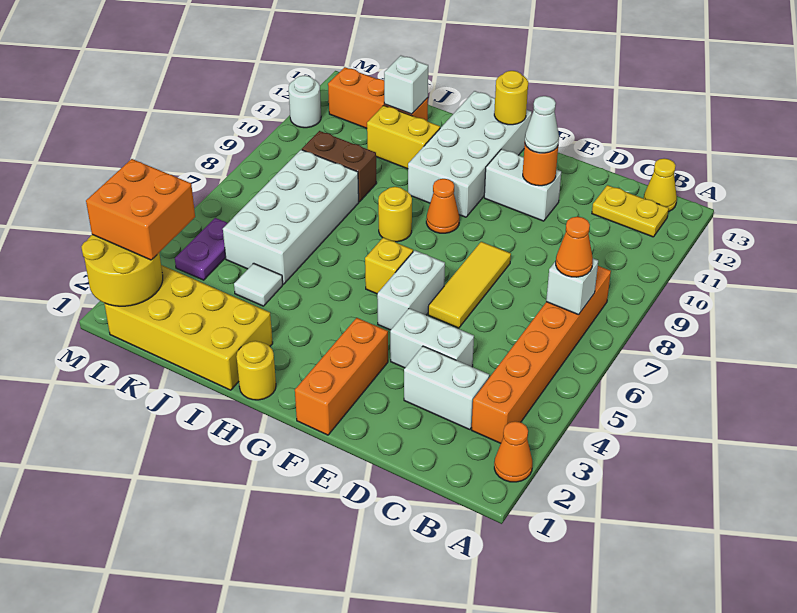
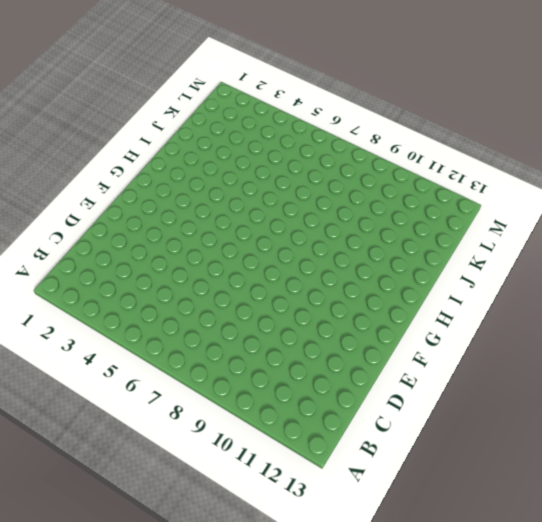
none -> orange cone A2 level 1
none -> orange brick B3:B8 level 1
none -> yellow plate B12:C12 level 1
none -> yellow cone B13 level 1

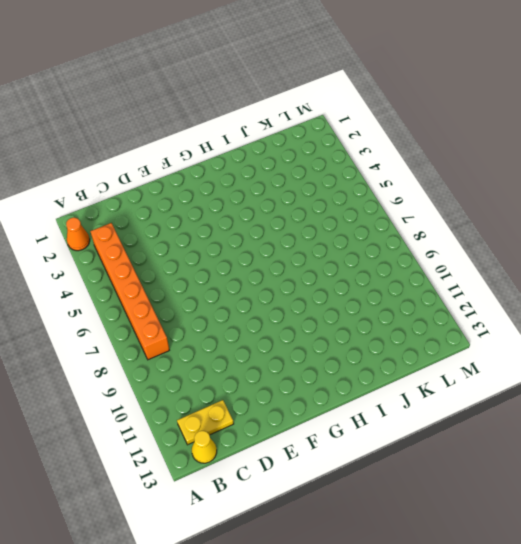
none -> white brick C3:D3 level 1
none -> white brick D4:E4 level 1
none -> yellow tile E6:E8 level 1
none -> white brick E11:F11 level 1

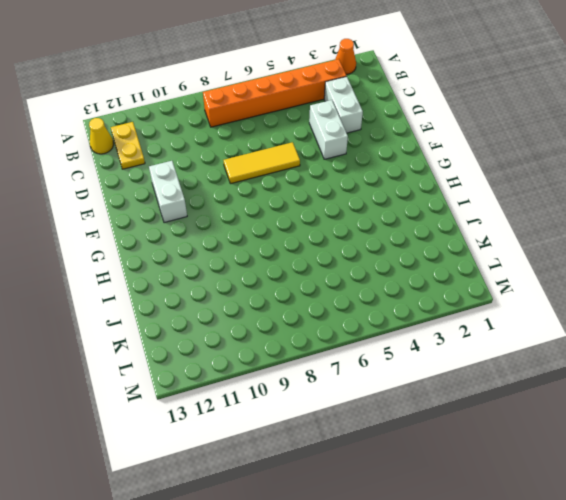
none -> orange brick F1:F3 level 1
none -> white brick F5:F6 level 1
none -> yellow brick G6 level 1
none -> orange cone G9 level 1

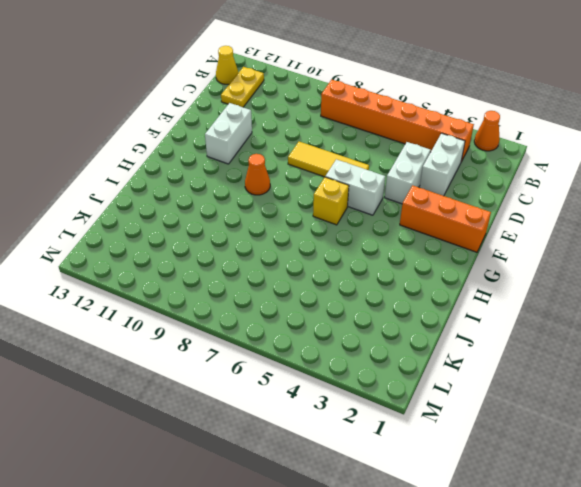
none -> white brick G10:H13 level 1
none -> yellow round brick H1 level 1
none -> yellow round brick H8 level 1
none -> yellow brick I1:L2 level 1

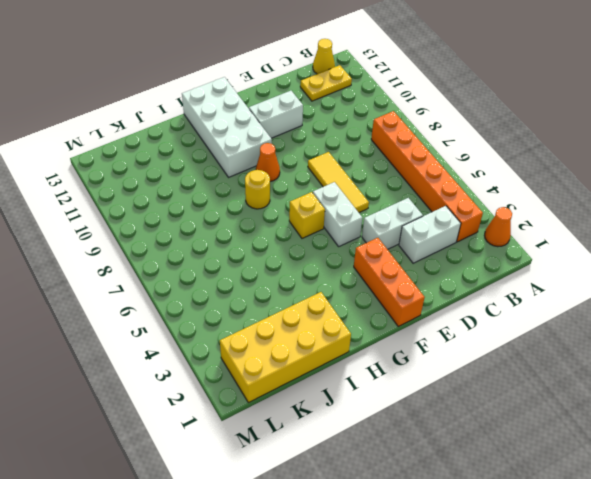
none -> yellow round brick H1 level 1
none -> yellow brick I11:J11 level 1
none -> white tile J4 level 1
none -> white brick J5:K8 level 1

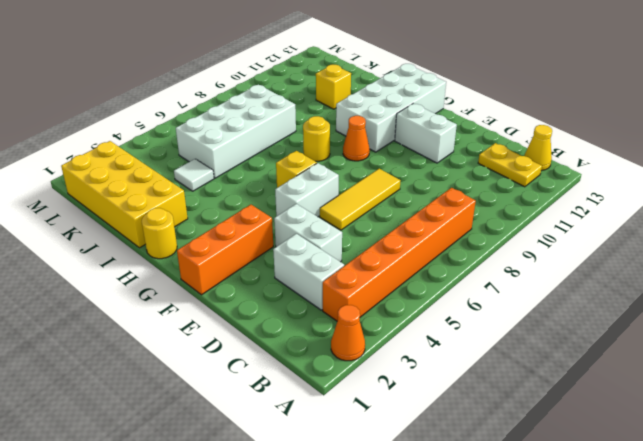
yellow brick J11 level 1 -> yellow brick I11:J11 level 1
none -> brown brick J9:K9 level 1
none -> orange brick J12:L12 level 1
none -> purple plate L4:L5 level 1
none -> white round brick M11 level 1

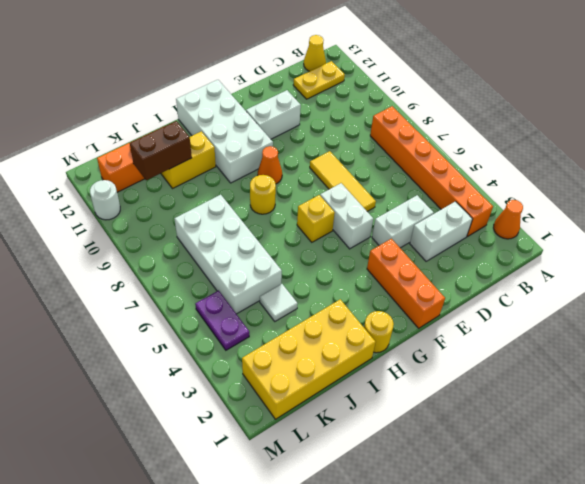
brown brick J11:K11 level 2 -> brown brick J9:K9 level 1
none -> white brick B7 level 2
none -> orange round brick E11 level 2
none -> yellow round brick G13 level 2
none -> white brick J12 level 2

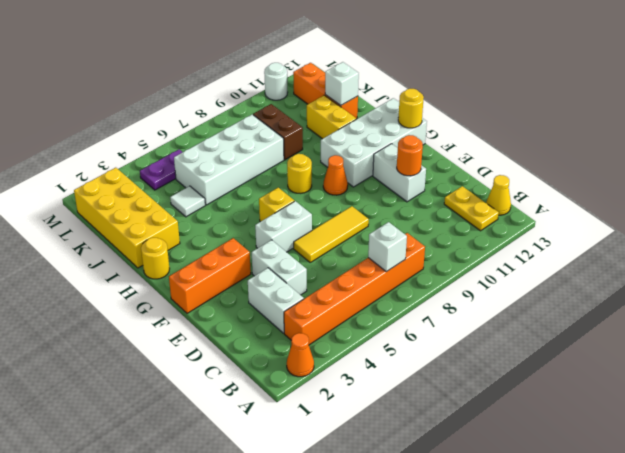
none -> yellow round brick L1:M2 level 2
none -> orange cone B7 level 3
none -> white cone E11 level 3
none -> orange brick L2:M3 level 3

